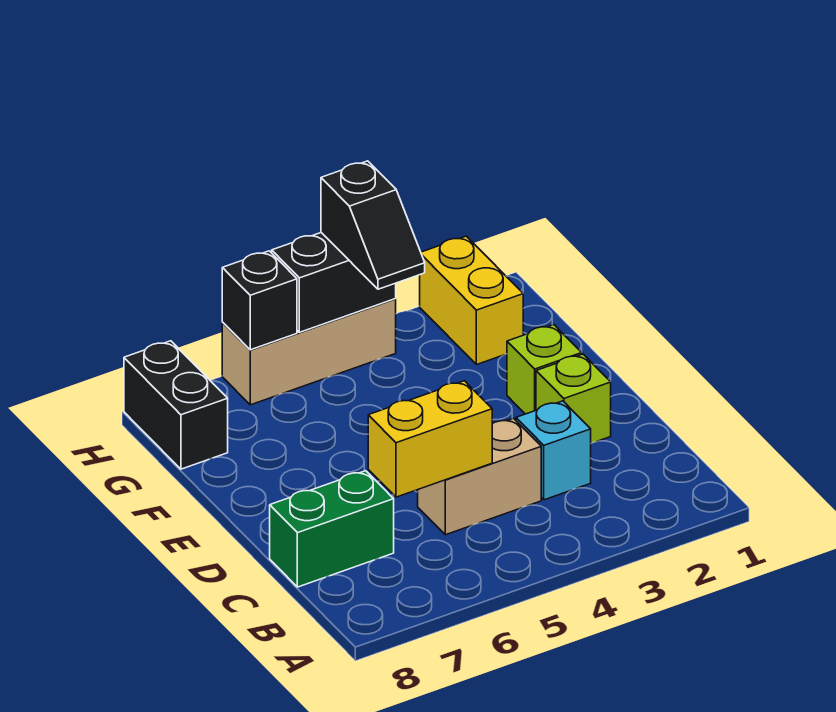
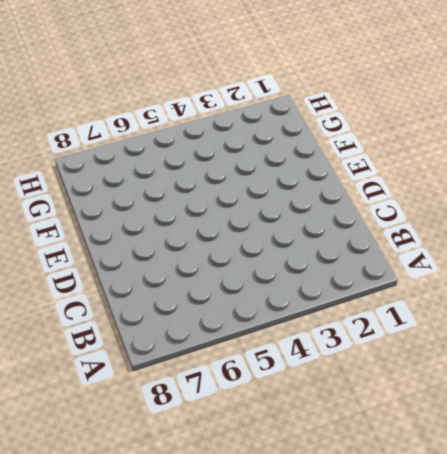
none -> cyan brick C3 level 1
none -> tan brick C4:C5 level 1
none -> green brick C7:C8 level 1

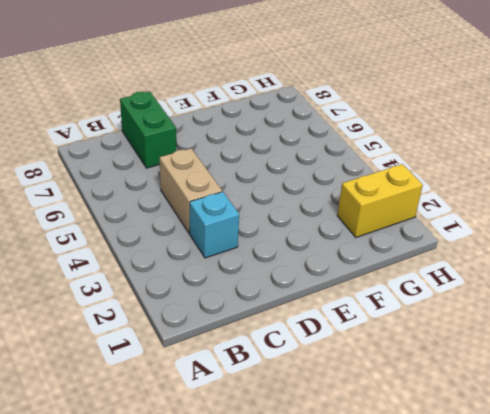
none -> lime brick D2 level 1
none -> lime brick E2 level 1
none -> black brick G8:H8 level 1

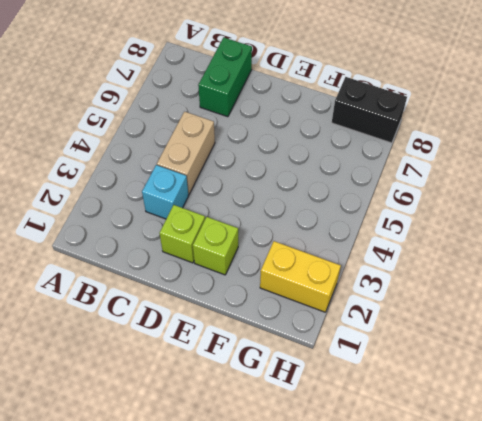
none -> tan brick H4:H6 level 1
none -> yellow brick C5:C6 level 2
none -> black brick H4:H5 level 2

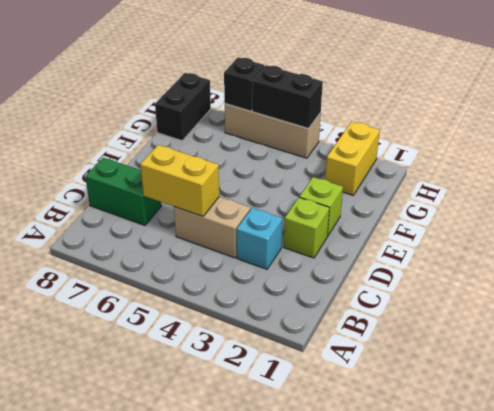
none -> black slope G4:H4 level 3 top H

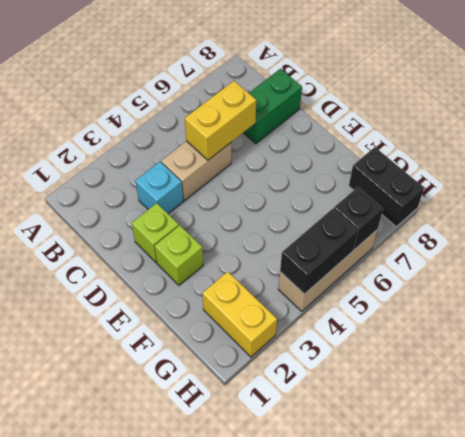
none -> black slope G4:H4 level 3 top H

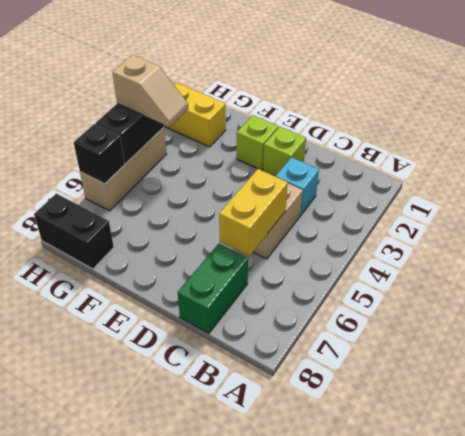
tan slope G4:H4 level 3 top H -> black slope G4:H4 level 3 top H

